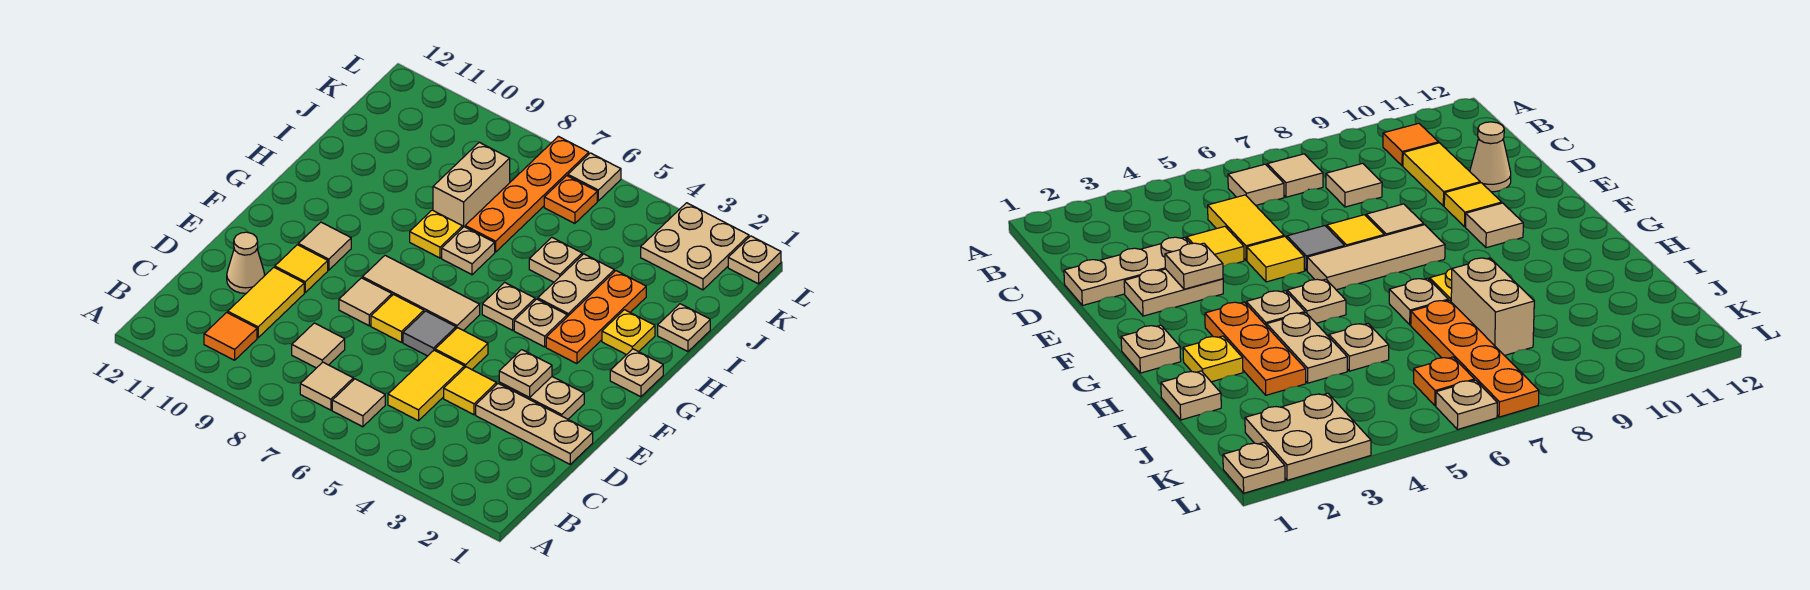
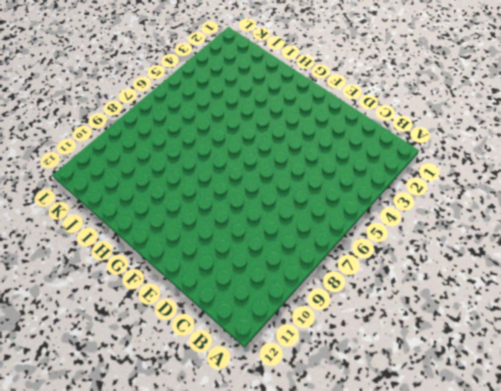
none -> tan tile B6 level 1
none -> tan tile B7 level 1
none -> orange tile B10 level 1
none -> yellow tile C5:D5 level 1

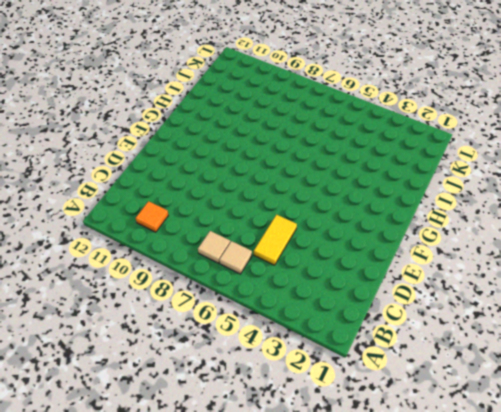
none -> tan tile C8 level 1
none -> yellow tile C10:D10 level 1
none -> tan plate D1:D3 level 1
none -> yellow tile D4 level 1

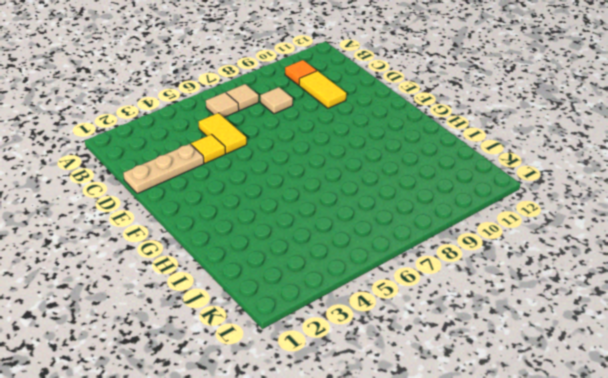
none -> tan cone D11 level 1
none -> tan plate E2:E3 level 1
none -> yellow tile E5 level 1
none -> grey tile E6 level 1

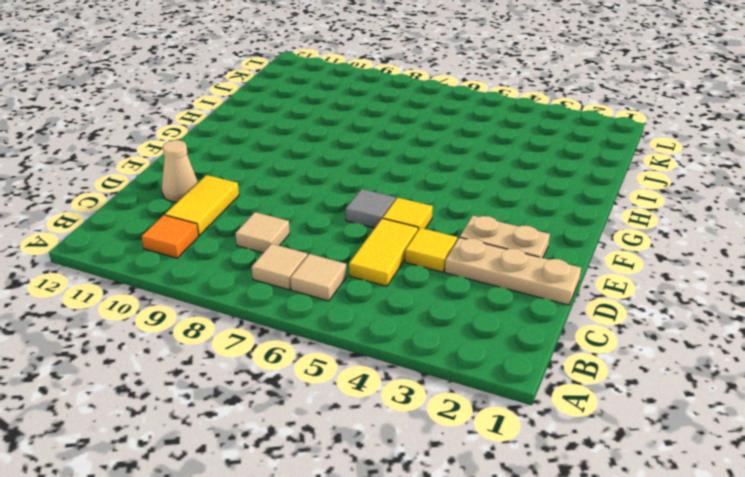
none -> yellow tile E7 level 1
none -> tan tile E8 level 1
none -> yellow tile E10 level 1
none -> tan tile F6:F8 level 1

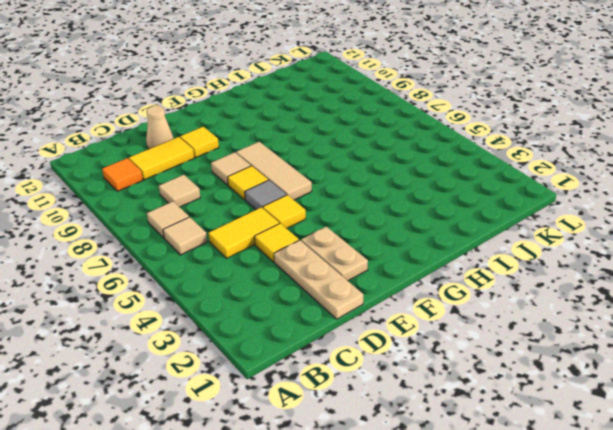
none -> tan tile F10 level 1
none -> tan plate G1 level 1
none -> orange plate G3:I3 level 1
none -> tan plate G4 level 1

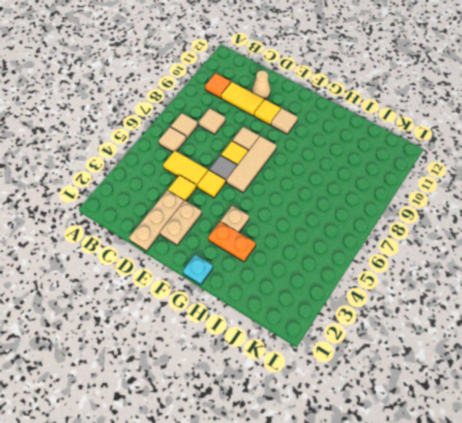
cyan plate G1 level 1 -> tan plate G1 level 1
orange plate G3:H3 level 1 -> orange plate G3:I3 level 1
none -> tan plate G5 level 1
none -> yellow plate H2 level 1
none -> tan plate H4:I4 level 1
none -> tan plate H7 level 1

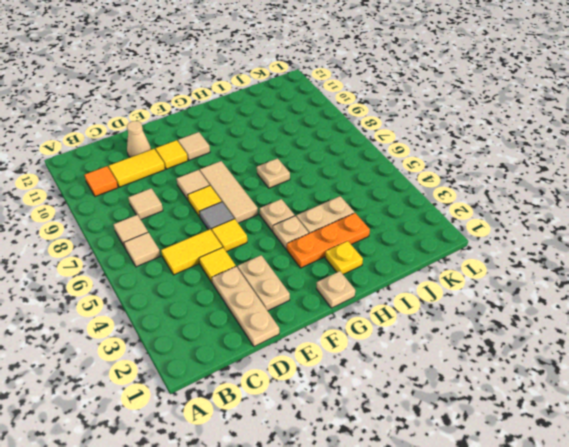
none -> yellow plate H8 level 1
none -> tan plate I1 level 1
none -> tan plate I5 level 1
none -> orange plate I7:L7 level 1

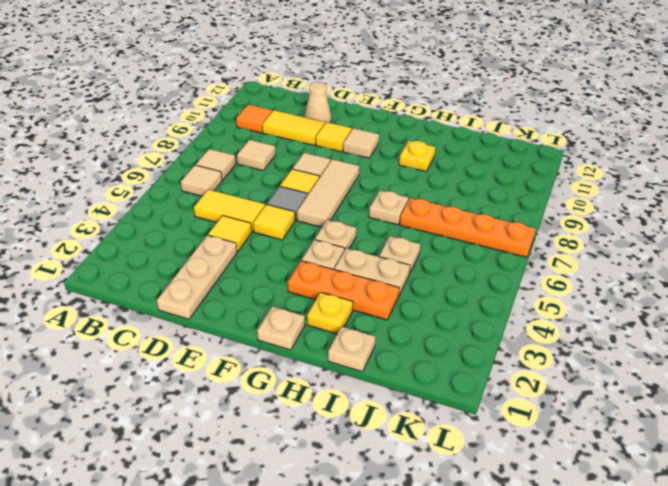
yellow plate H10 level 1 -> yellow plate H8 level 1
none -> tan plate E2:E3 level 1
none -> tan brick I8:J8 level 1
none -> tan plate K2:L3 level 1
none -> orange plate K6 level 1

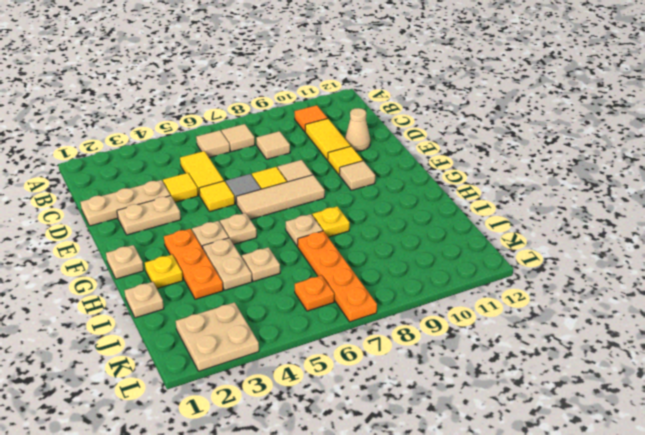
none -> tan brick I8:J8 level 1
none -> tan plate L1 level 1
none -> tan plate L6 level 1
none -> tan plate E3 level 2

